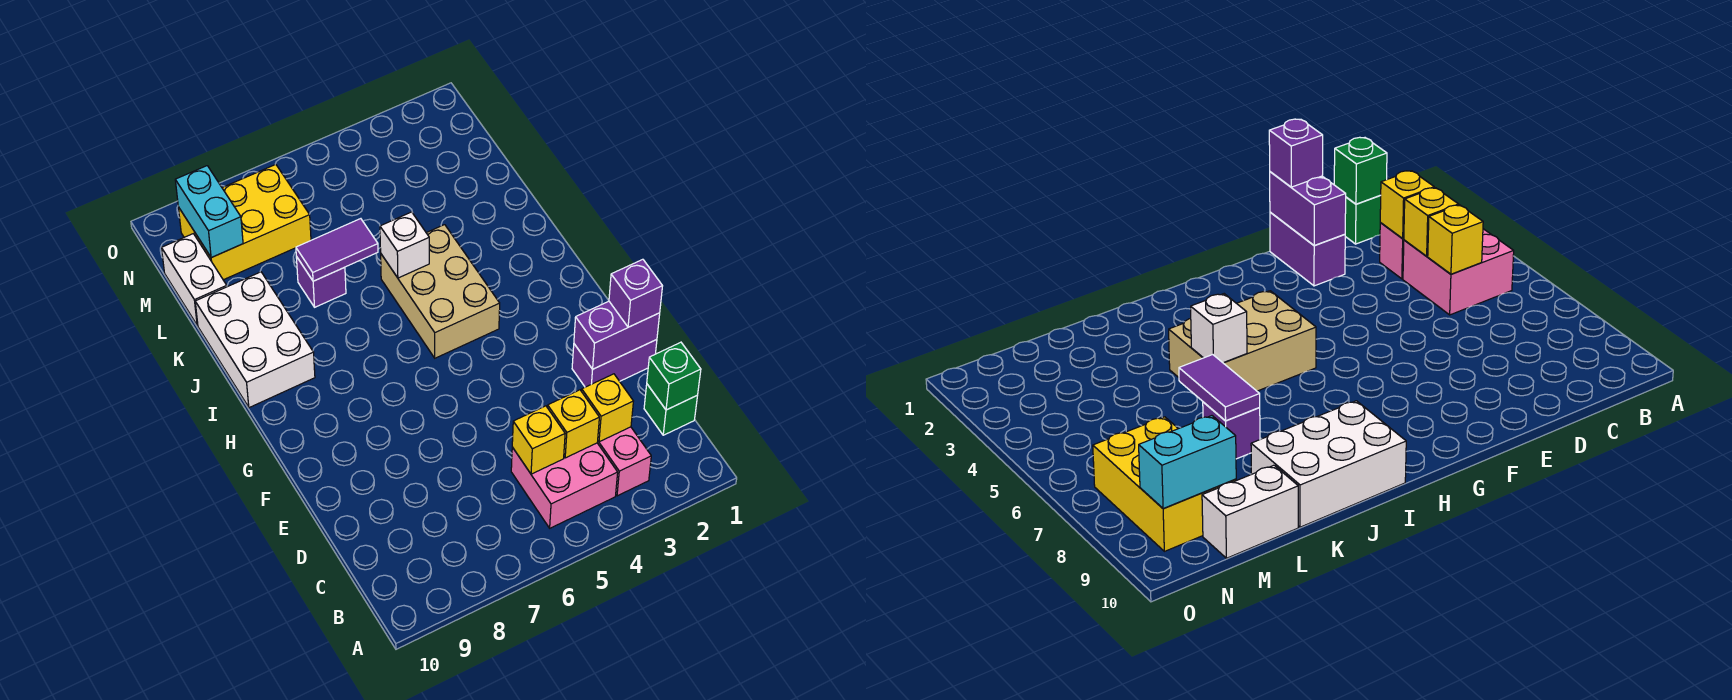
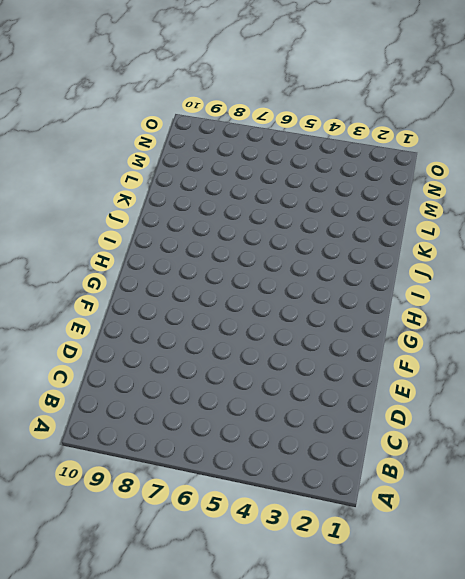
none -> pink brick B3:C3 level 1
none -> pink brick B4:C5 level 1
none -> green brick C1 level 1

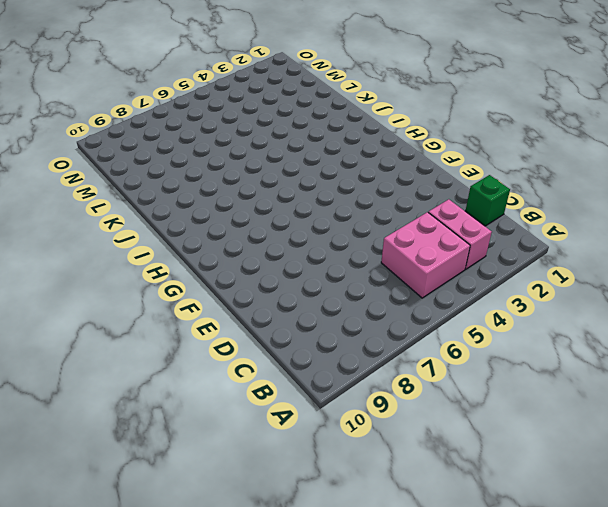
none -> purple brick E1:E2 level 1
none -> tan brick H4:J5 level 1
none -> white brick I9:K10 level 1

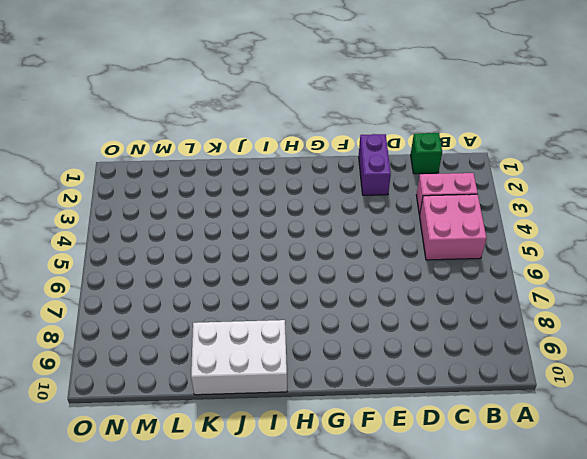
none -> tan brick H4:J5 level 1
none -> purple brick K7 level 1
none -> white brick L10:M10 level 1

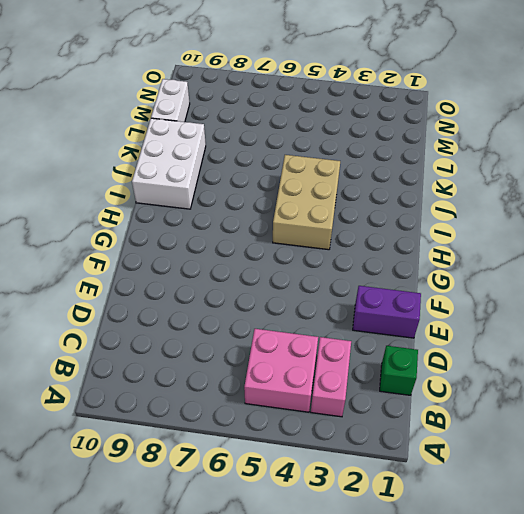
none -> purple brick K7 level 1
none -> yellow brick M7:N9 level 1
none -> green brick C1 level 2

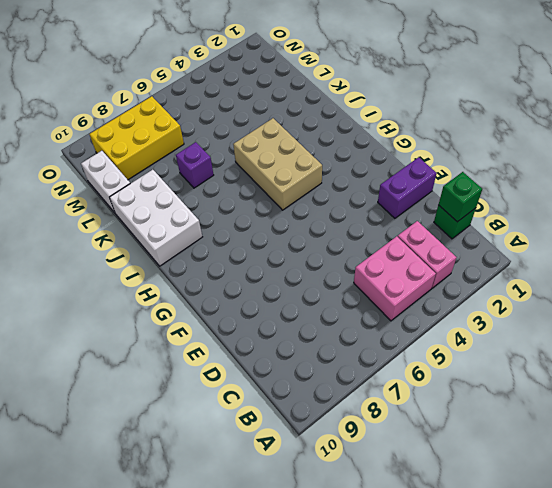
none -> yellow brick C3 level 2
none -> yellow brick C4 level 2
none -> yellow brick C5 level 2

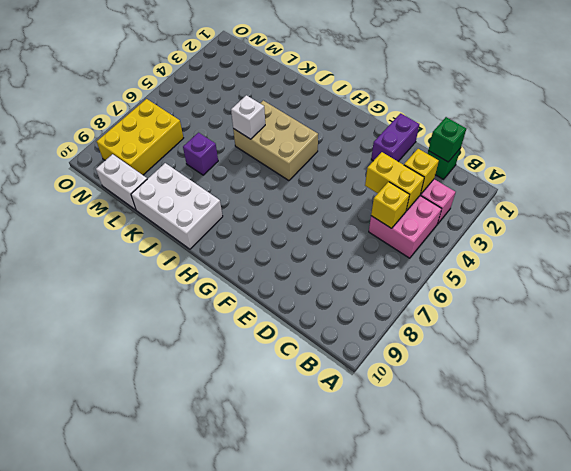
yellow brick C4:D4 level 2 -> yellow brick C4 level 2
none -> purple brick E1:E2 level 2
none -> purple tile K6:K7 level 2
none -> cyan brick M9:N9 level 2

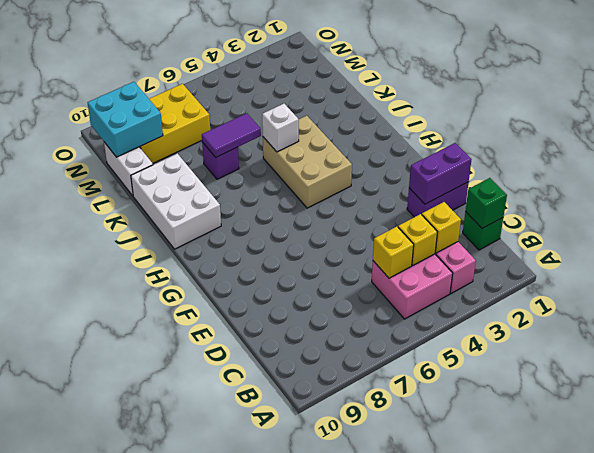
cyan brick M9:N10 level 2 -> cyan brick M9:N9 level 2
none -> purple brick E1 level 3

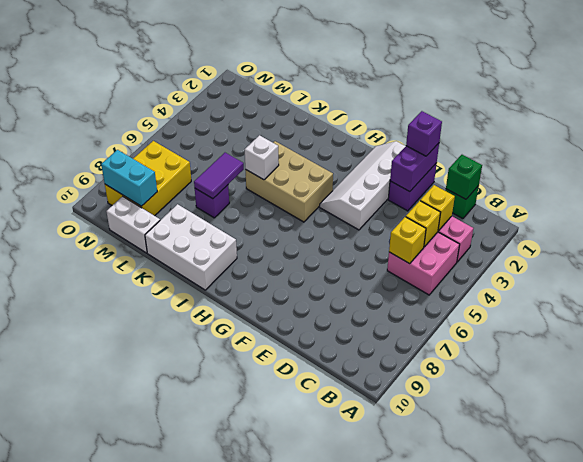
white slope F1:G4 level 1 top F -> none

